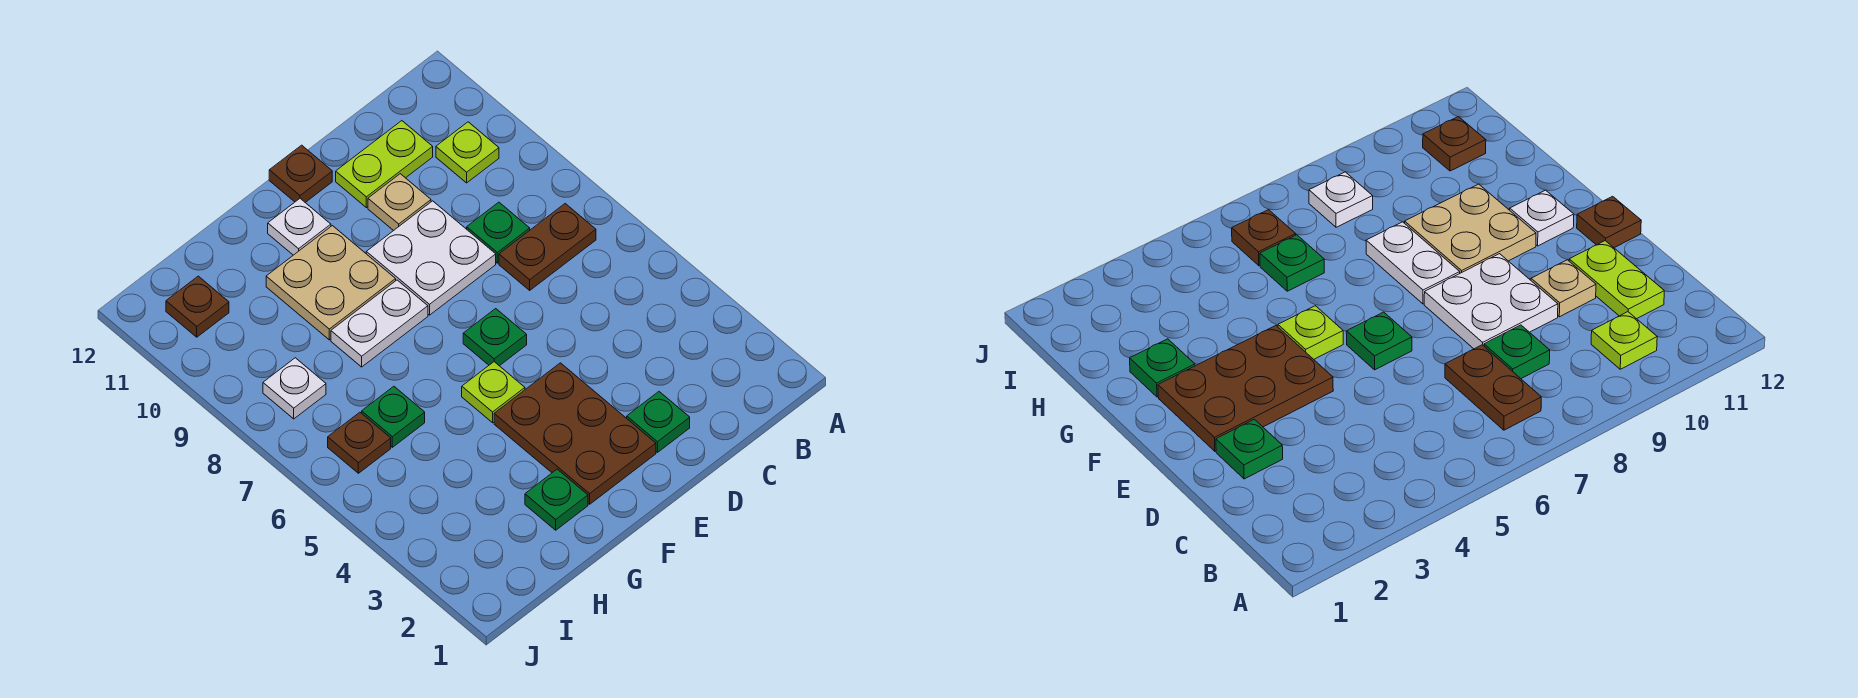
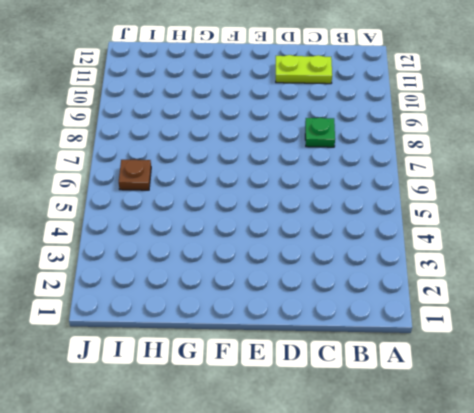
none -> brown plate B7:C7 level 1
none -> lime plate B10 level 1
none -> green plate D2 level 1

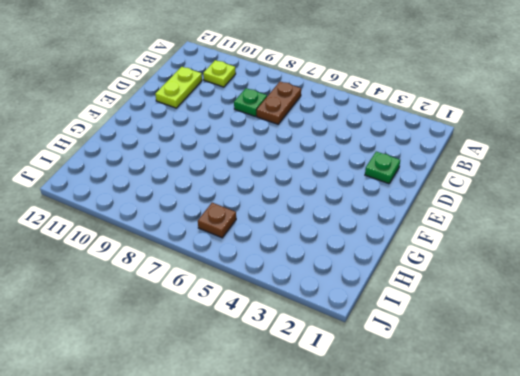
none -> white plate D8:E9 level 1
none -> tan plate D10 level 1
none -> brown plate E2:F4 level 1

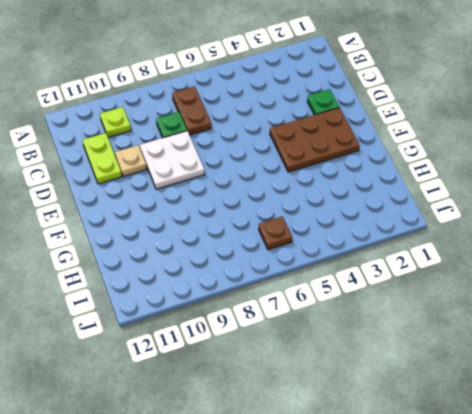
none -> green plate E6 level 1
none -> brown plate E12 level 1
none -> lime plate F5 level 1

